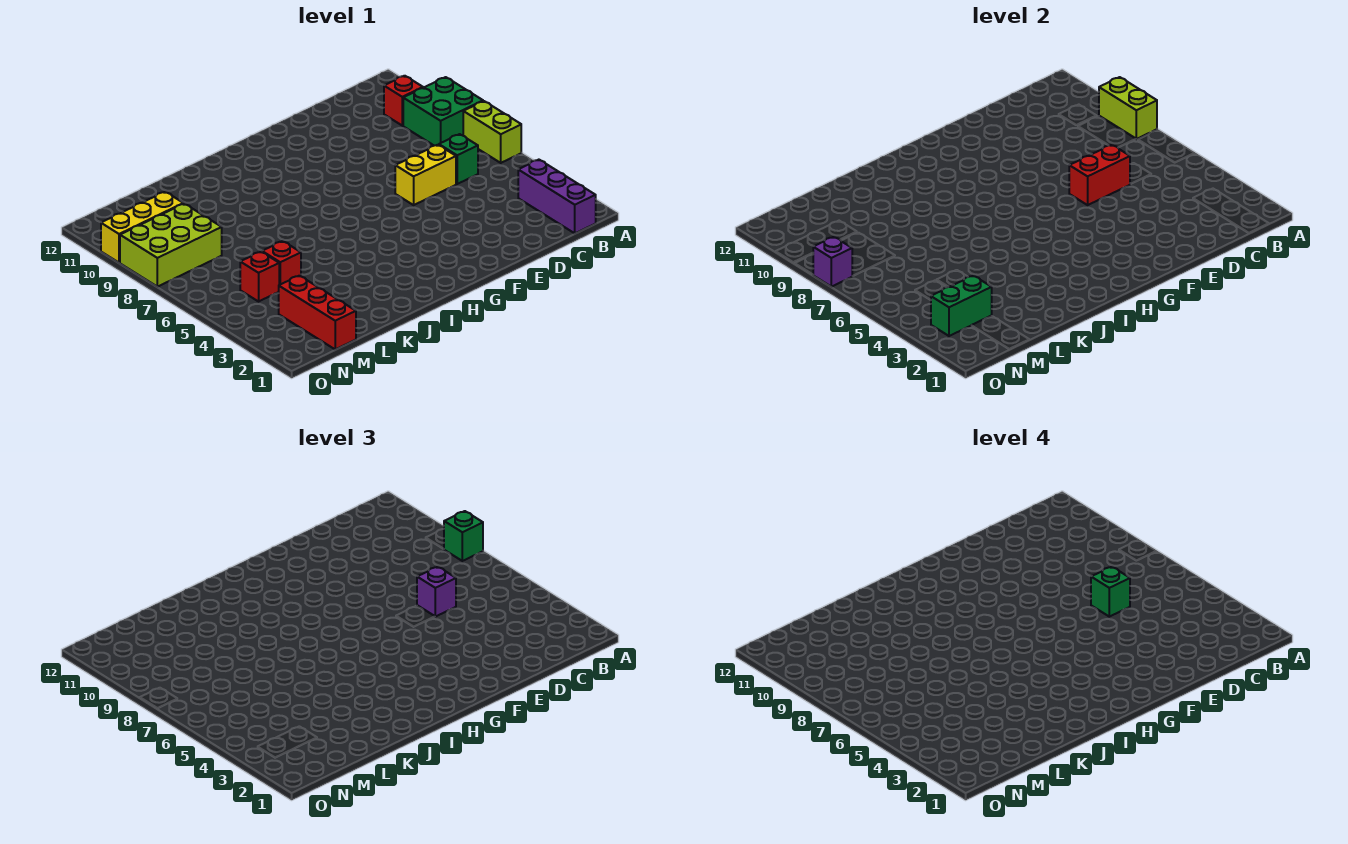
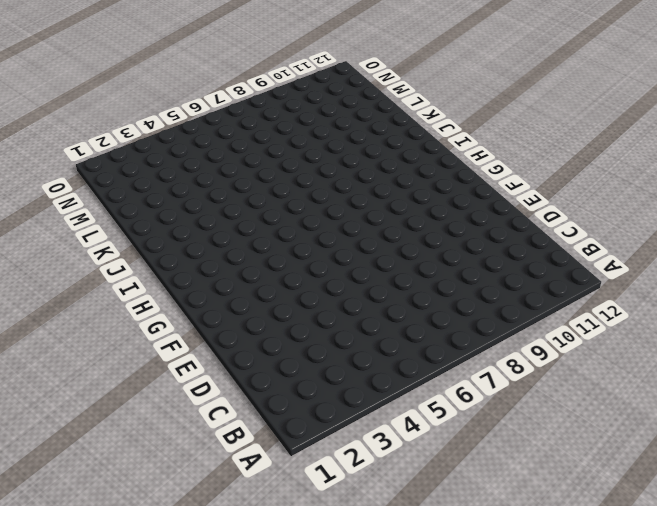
none -> lime brick A6:A7 level 1
none -> green brick A8:B9 level 1
none -> purple brick B1:B3 level 1

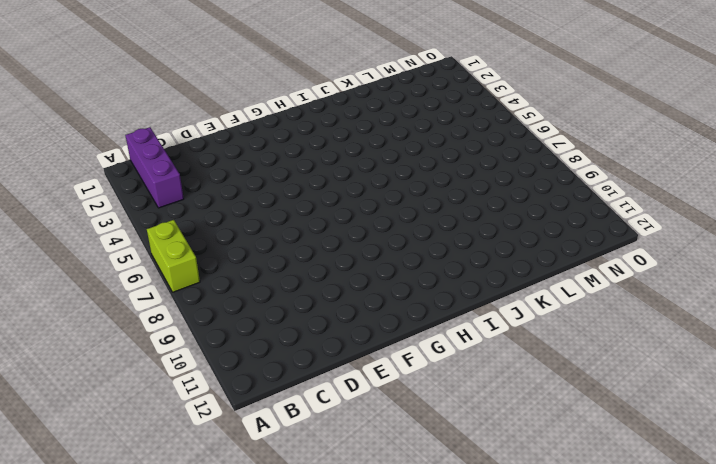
none -> green brick A8:B9 level 1
none -> red brick B10 level 1
none -> green brick C6 level 1

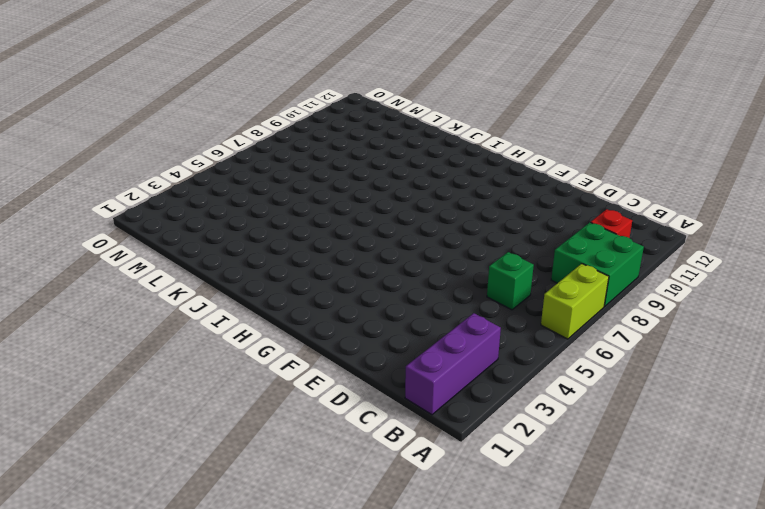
none -> yellow brick D6:E6 level 1
none -> red brick L5 level 1
none -> red brick M1:M3 level 1

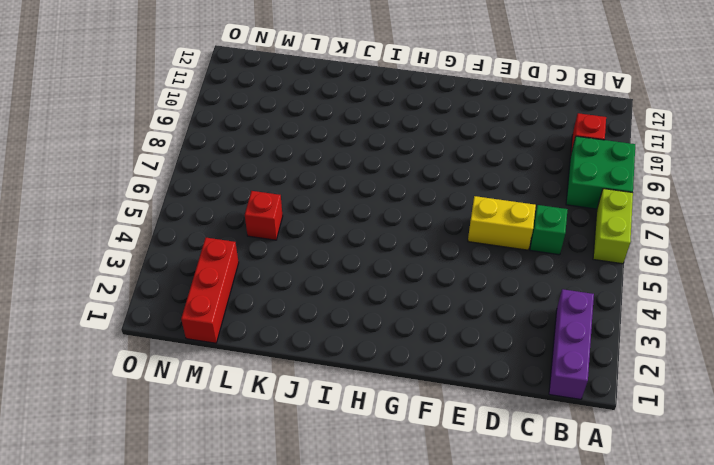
none -> red brick M5 level 1
none -> lime brick M8:O9 level 1
none -> yellow brick M10:O10 level 1

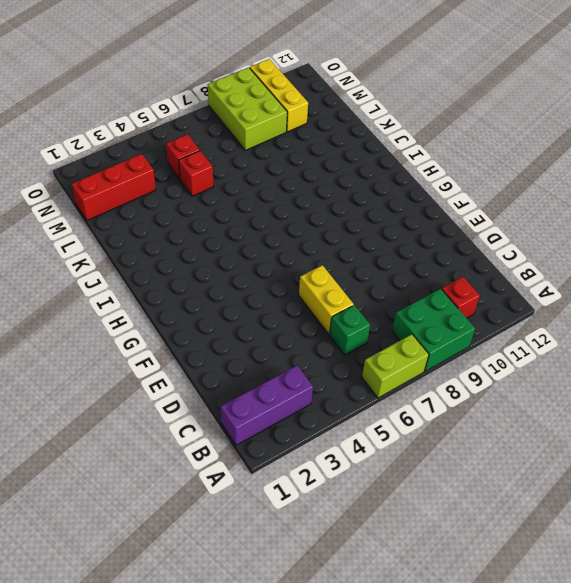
none -> lime brick A8:A9 level 2
none -> red brick D6:E6 level 2
none -> green brick M3:N3 level 2

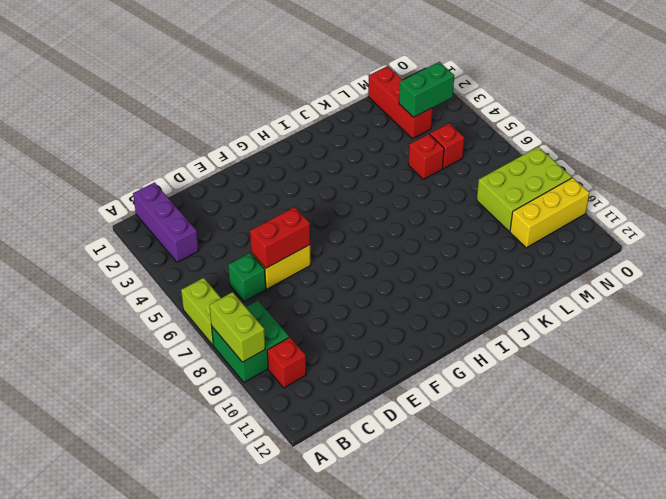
none -> purple brick O8 level 2
none -> green brick A8 level 3
none -> purple brick D6 level 3

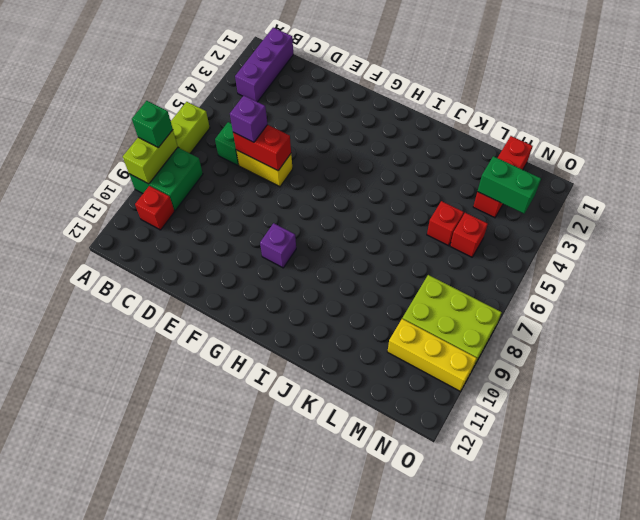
purple brick G9 level 1 -> purple brick O8 level 2
none -> green brick D6 level 4

